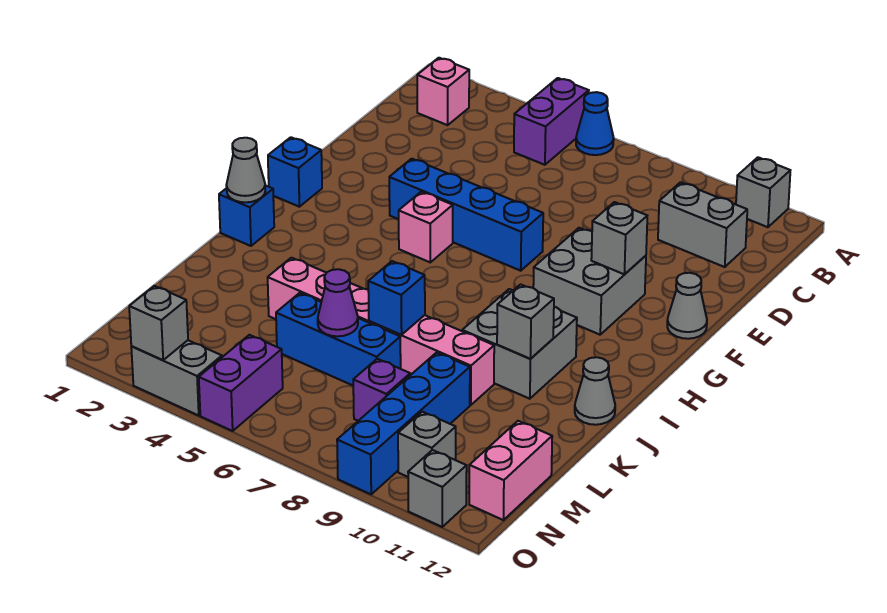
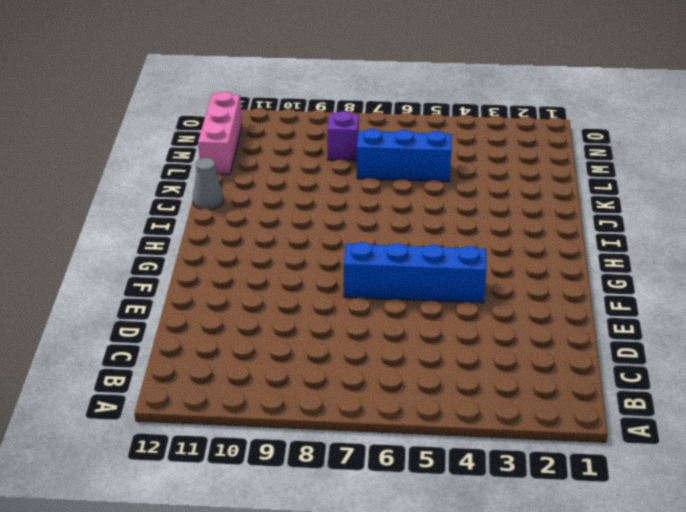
pink brick L12:N12 level 1 -> pink brick M12:N12 level 1
none -> purple brick A5:B5 level 1
none -> blue cone A6 level 1
none -> grey brick A11 level 1

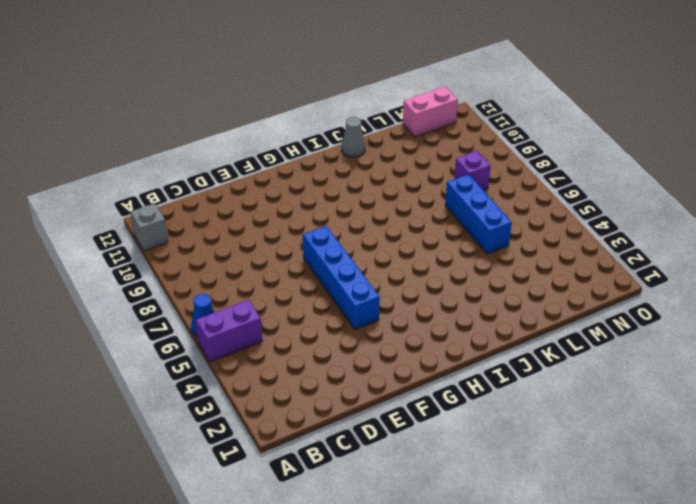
none -> pink brick B2 level 1
none -> grey brick C10:C11 level 1
none -> grey brick F9:G10 level 1

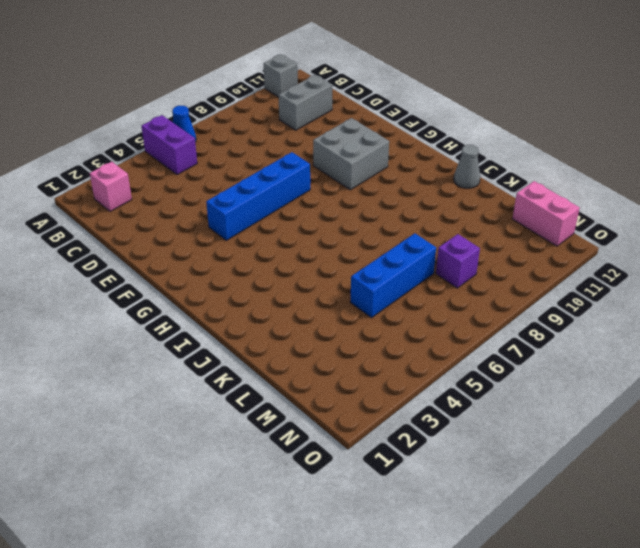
none -> grey cone F12 level 1
none -> blue brick G1 level 1
none -> pink brick G5 level 1

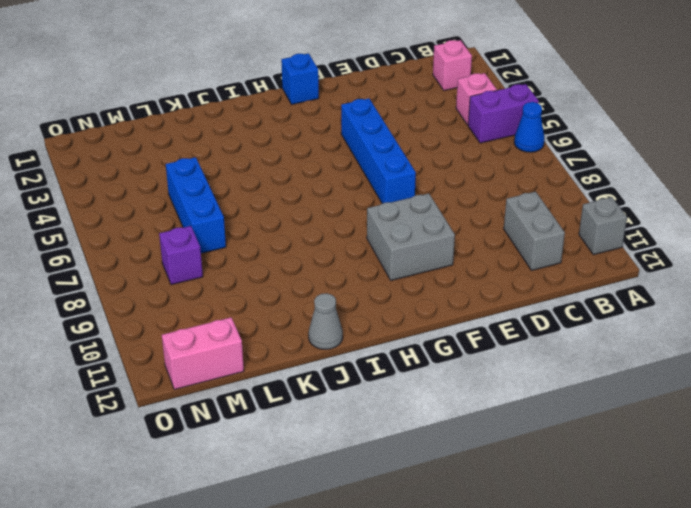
pink brick B4 level 1 -> pink brick G5 level 1
none -> grey cone F12 level 1
none -> blue brick I1 level 1
none -> grey brick I9:J10 level 1

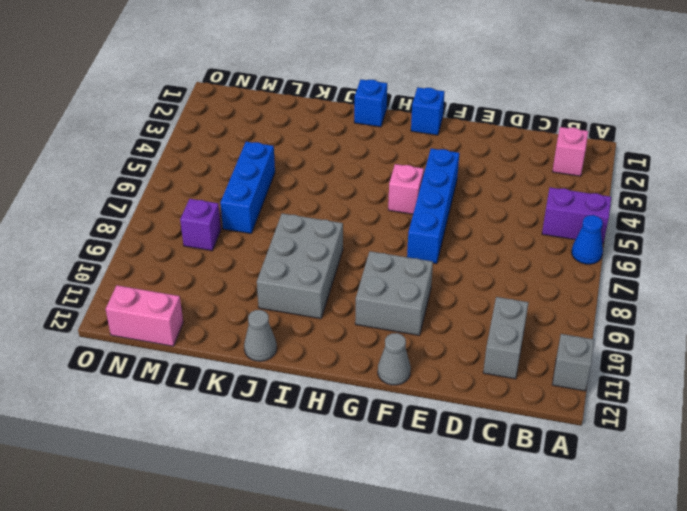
grey brick I8:J10 level 1 -> grey brick I9:J10 level 1
none -> pink brick K4:K9 level 1
none -> blue brick L9:O9 level 1
none -> purple brick N5:O5 level 1

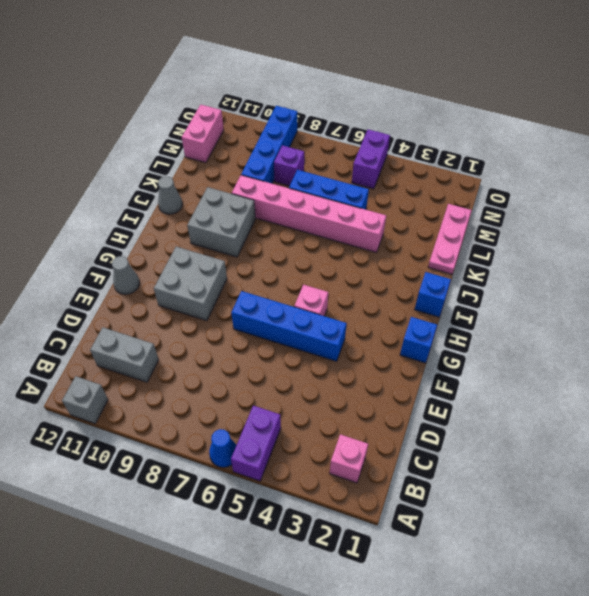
pink plate K1:M1 level 1 -> none
none -> grey brick N10 level 1
none -> grey brick O3:O4 level 1
none -> grey brick O11 level 1

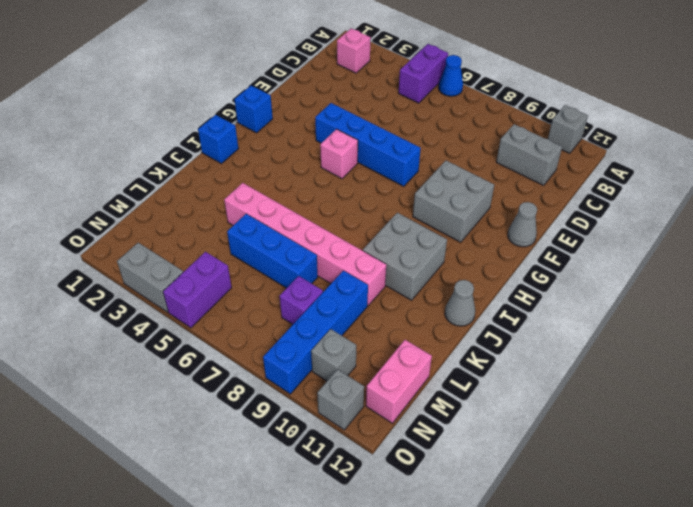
none -> grey brick F10 level 2
none -> grey cone I1 level 2
none -> grey brick J10 level 2

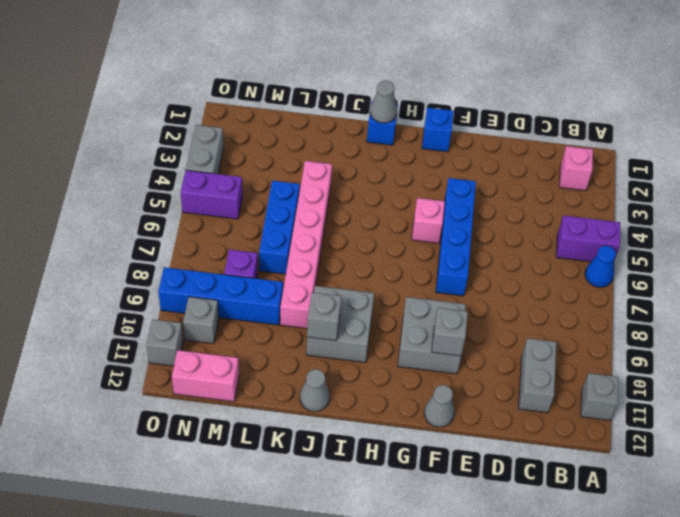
none -> blue brick K7 level 2
none -> purple cone L6 level 2
none -> grey brick O3 level 2

